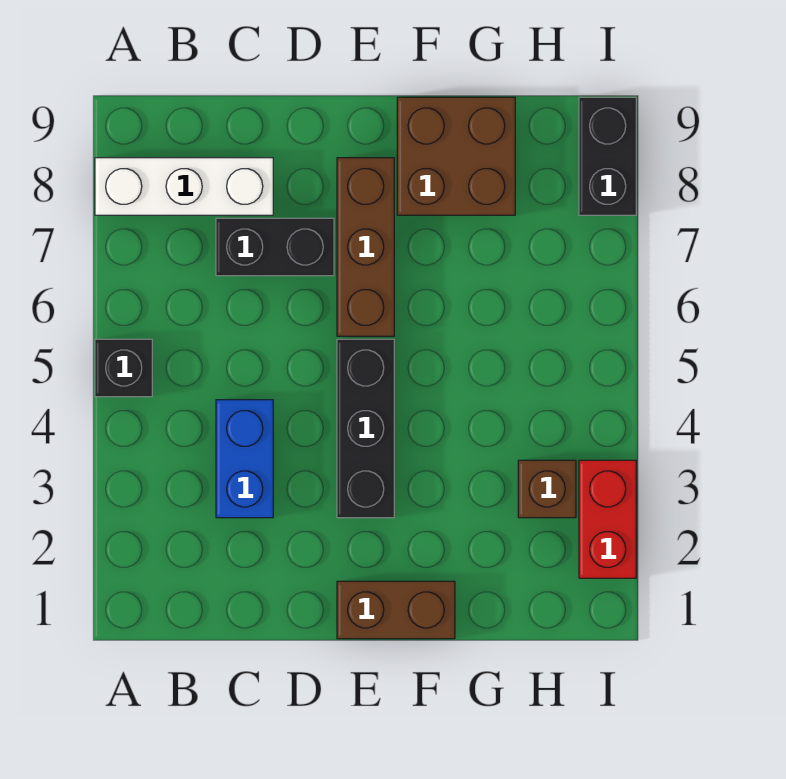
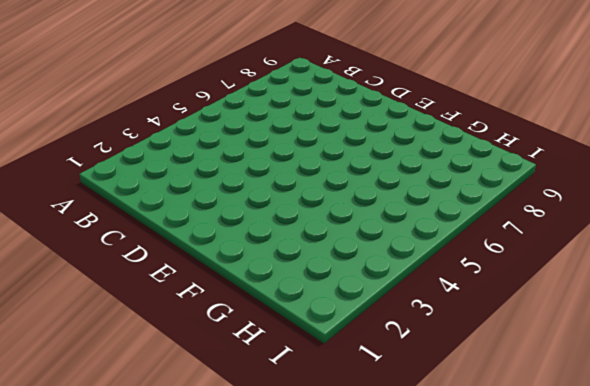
none -> black brick A5 level 1
none -> white brick A8:C8 level 1

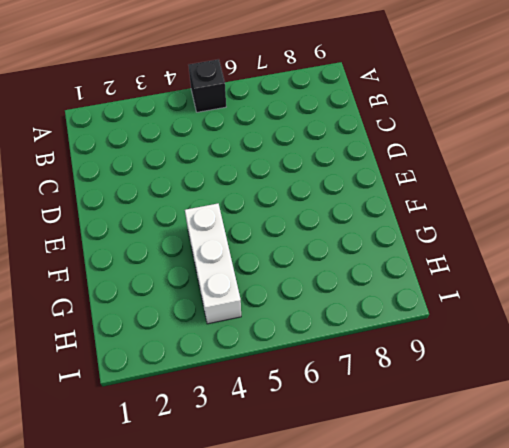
white brick F4:H4 level 1 -> white brick A8:C8 level 1
none -> blue brick C3:C4 level 1
none -> black brick C7:D7 level 1

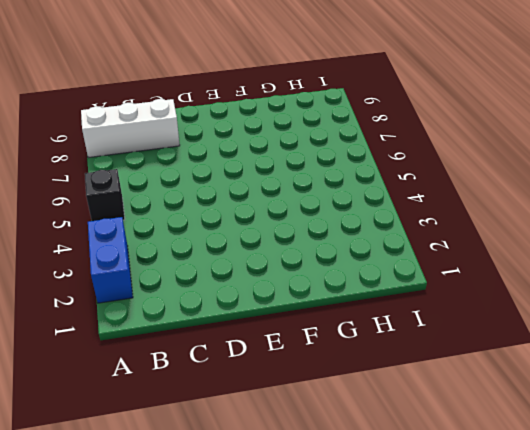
blue brick A2:A3 level 1 -> blue brick C3:C4 level 1
none -> black brick C7:D7 level 1
none -> brown brick E1:F1 level 1

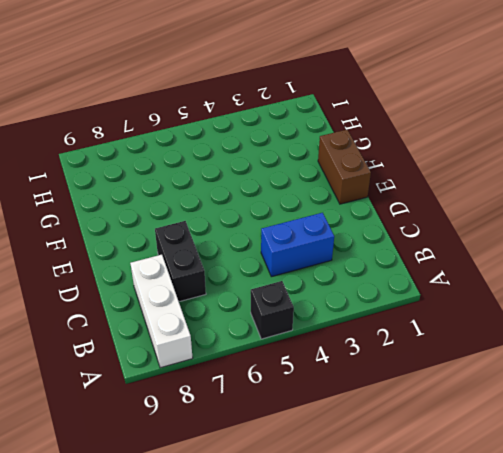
none -> black brick E3:E5 level 1
none -> brown brick E6:E8 level 1

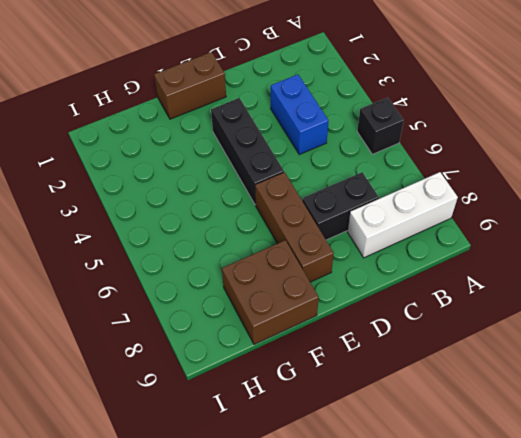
none -> brown brick H3 level 1
none -> red brick I2:I3 level 1

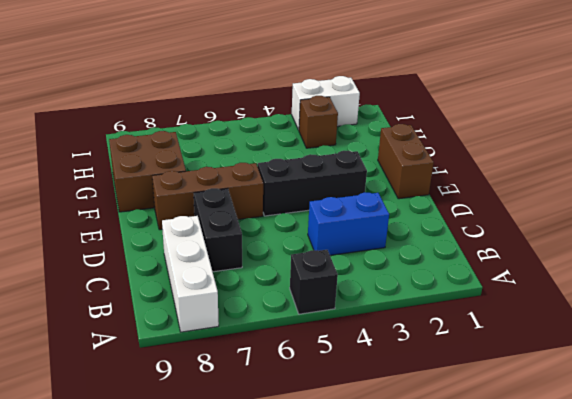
white brick I2:I3 level 1 -> red brick I2:I3 level 1
none -> black brick I8:I9 level 1

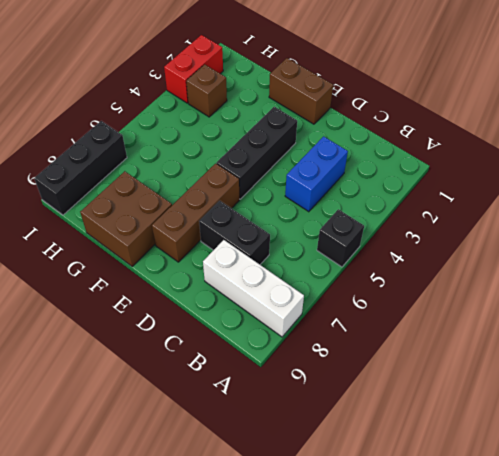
black brick I7:I9 level 1 -> black brick I8:I9 level 1

